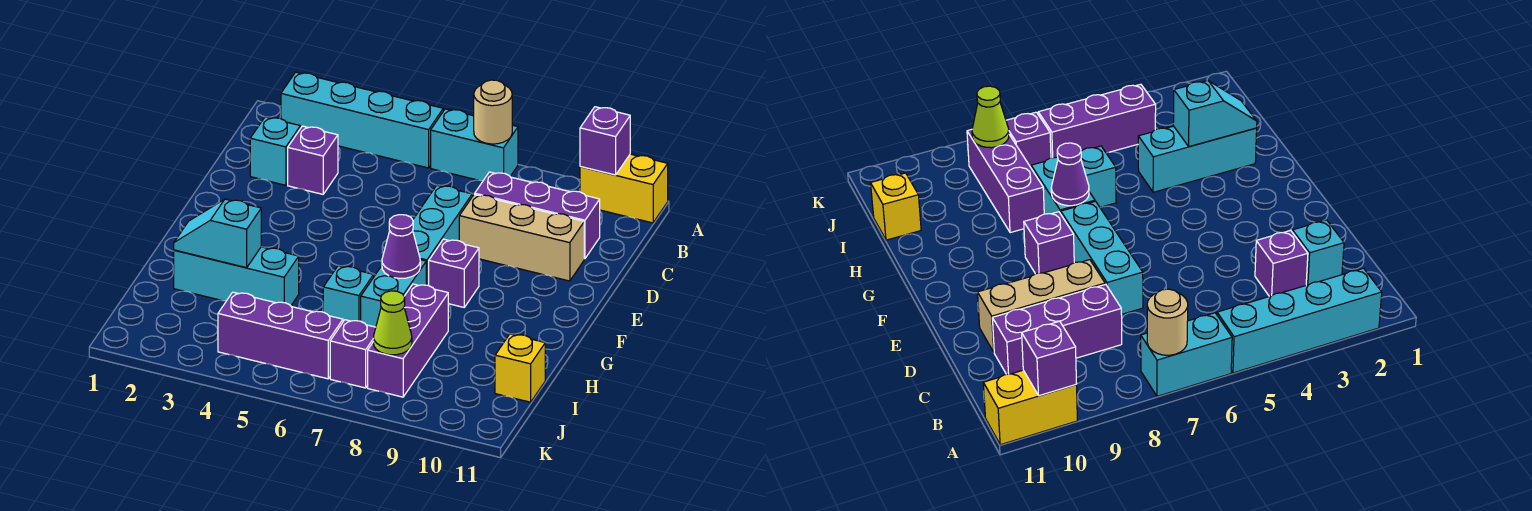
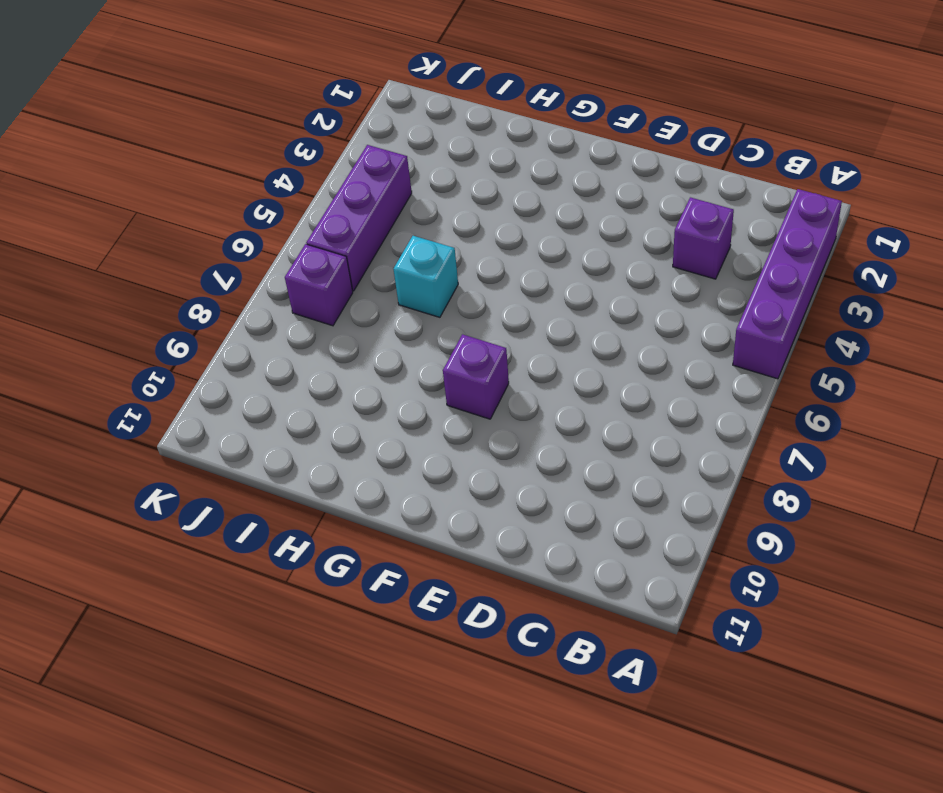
purple brick A2:A5 level 1 -> cyan brick A2:A5 level 1
none -> cyan brick A6:A7 level 1
none -> yellow brick A10:A11 level 1
none -> cyan brick C2 level 1

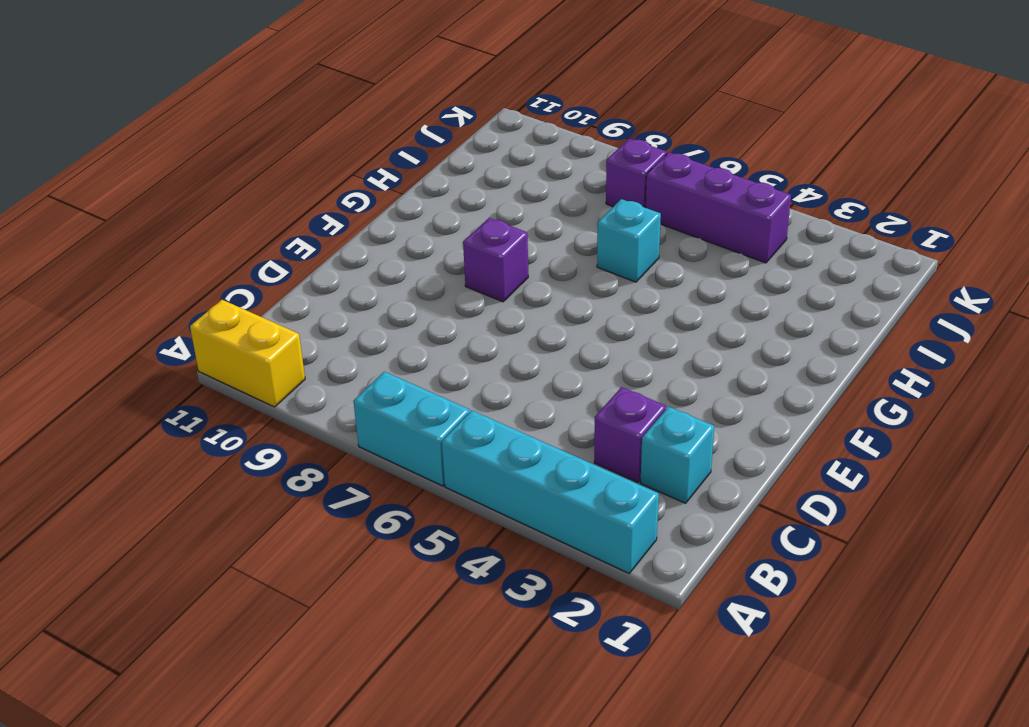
none -> purple brick C8:C10 level 1
none -> cyan brick D7:F7 level 1
none -> tan brick D8:D10 level 1

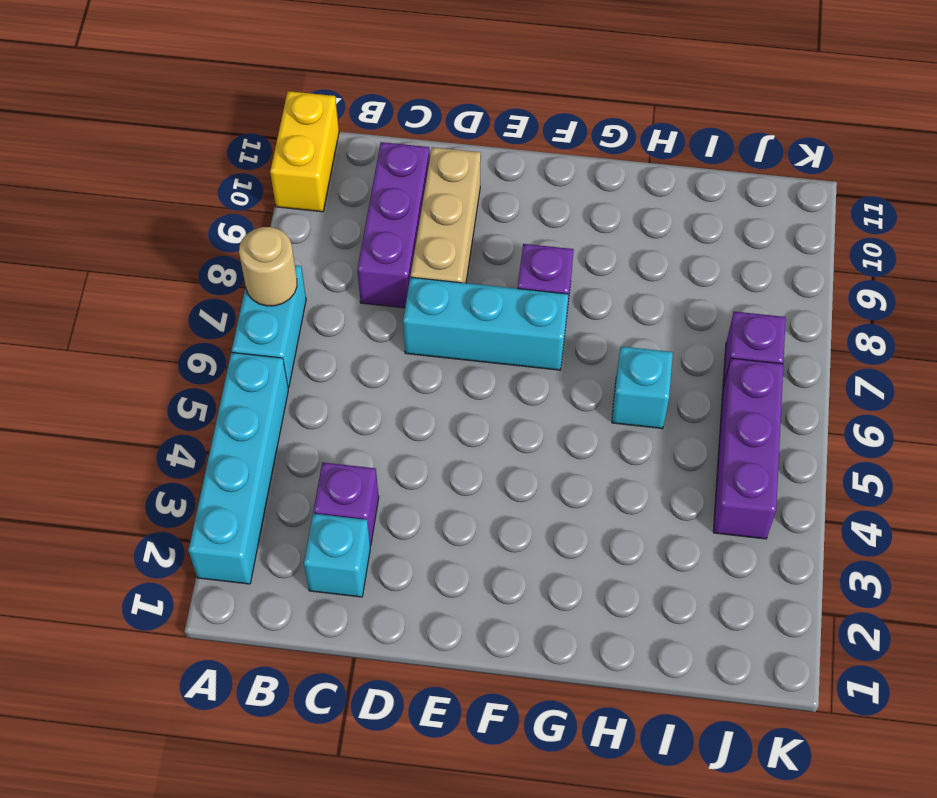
none -> cyan brick G7:H7 level 1
none -> cyan brick H2:H4 level 1
none -> purple brick H8:J8 level 1

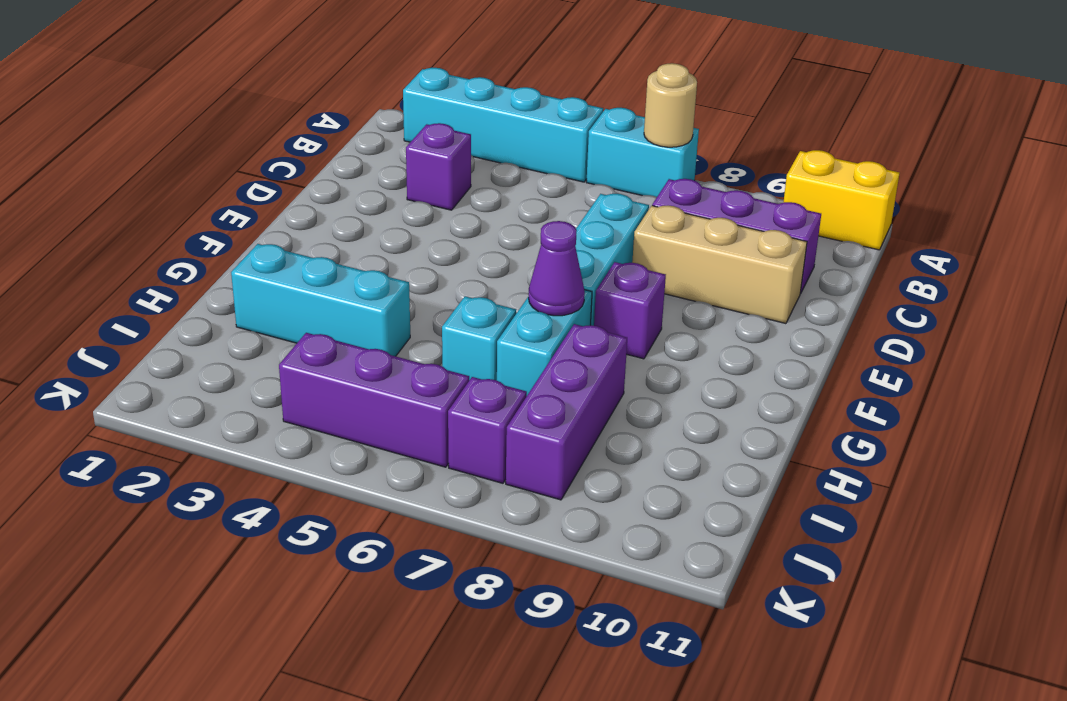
none -> cyan brick C2 level 1
none -> yellow brick I11 level 1
none -> purple brick A10 level 2

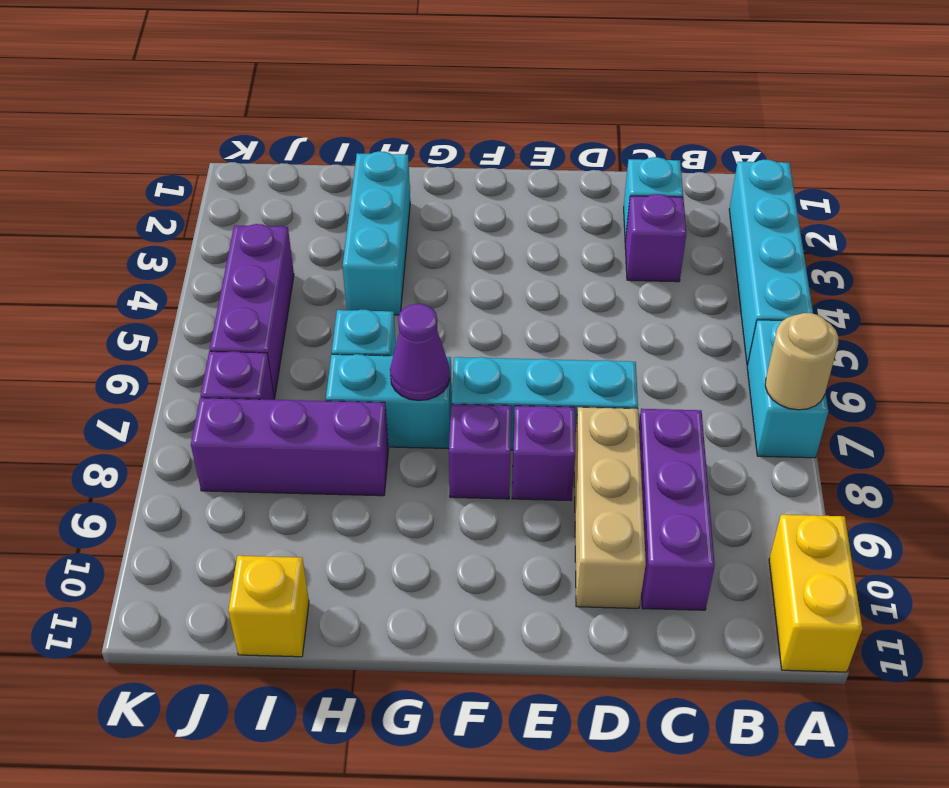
purple brick E8 level 1 -> purple brick A10 level 2
none -> cyan slope H2:H3 level 2 top 3
none -> lime cone J8 level 2

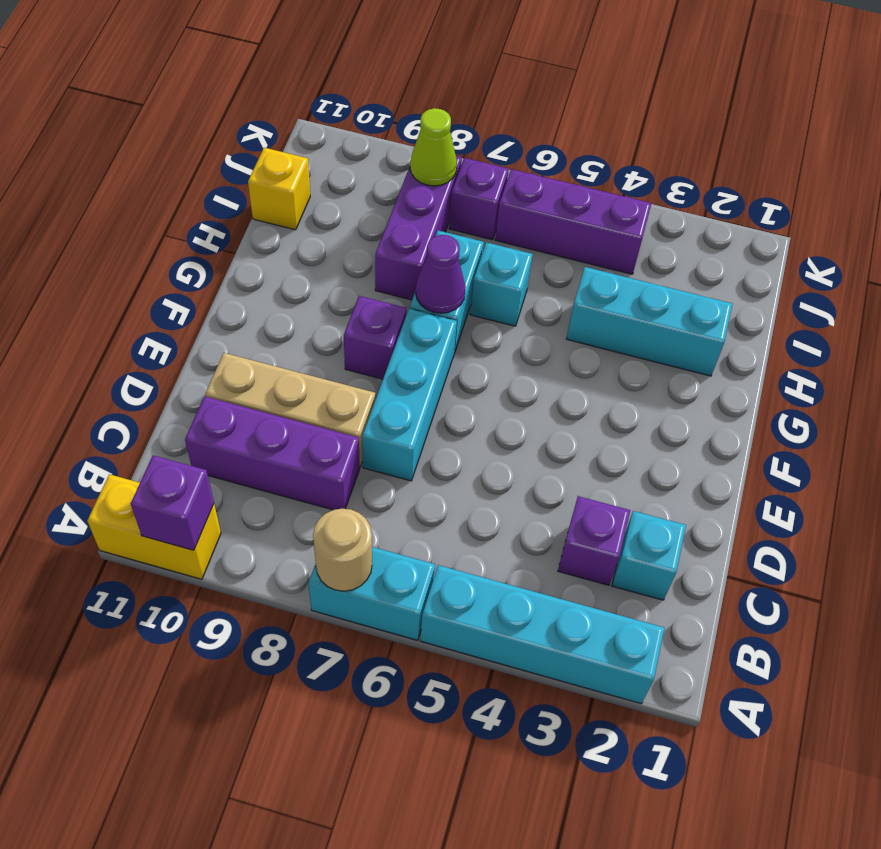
none -> cyan slope H2:H3 level 2 top 3

